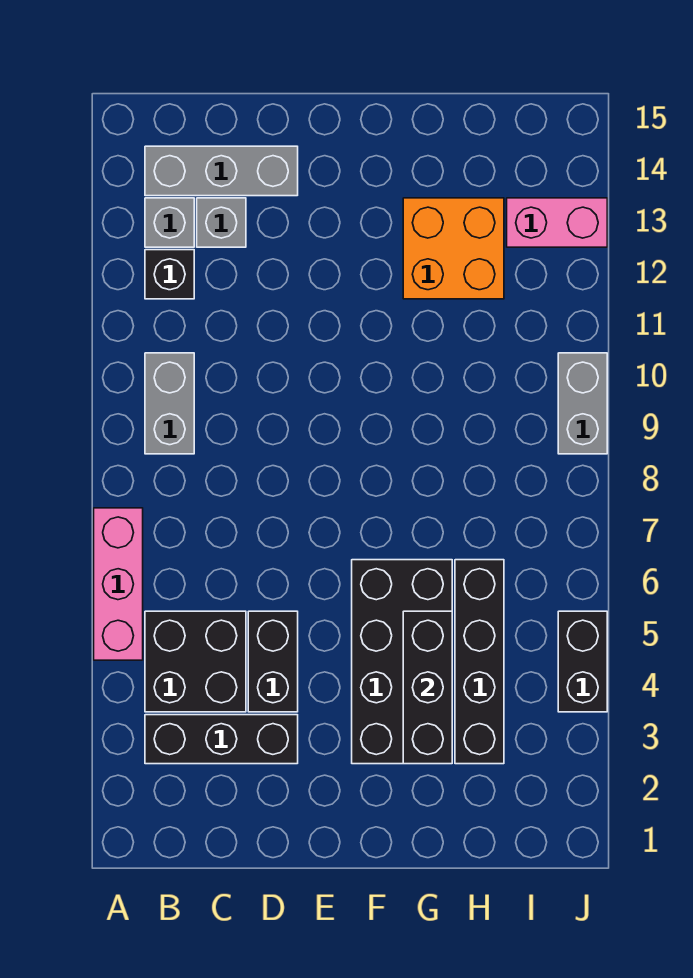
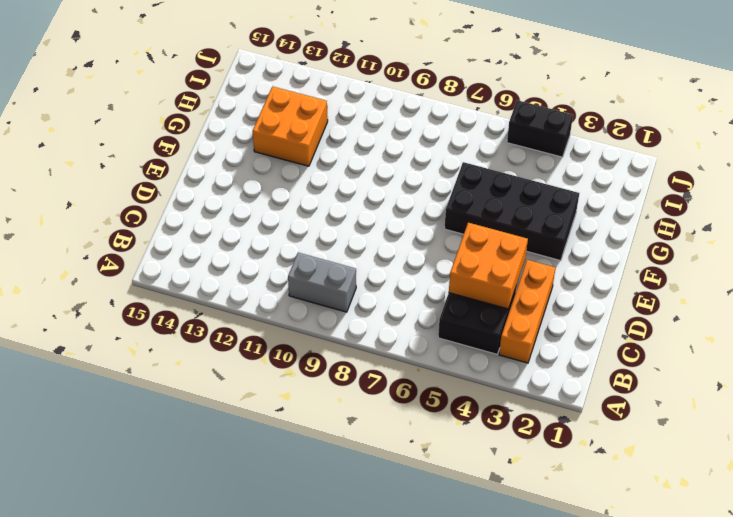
orange brick B3:D3 level 1 -> black brick B3:D3 level 1
orange brick C4:D5 level 2 -> none
none -> pink brick A5:A7 level 1
none -> black brick B12 level 1
none -> grey brick B13 level 1

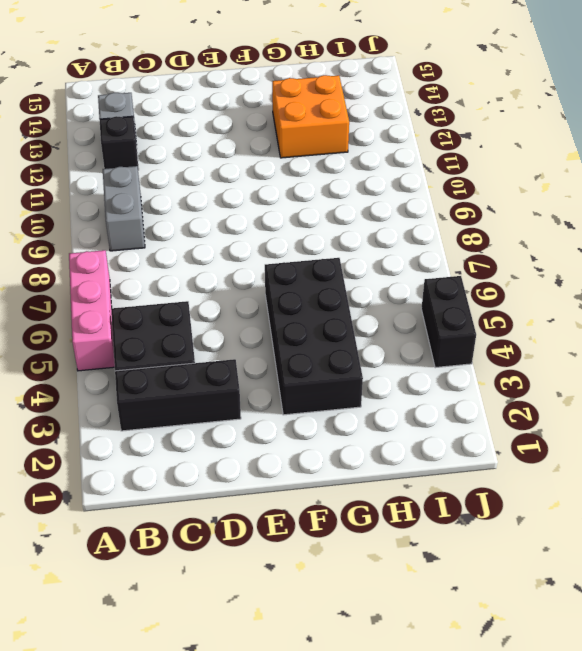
none -> grey brick B14:D14 level 1
none -> grey brick C13 level 1
none -> black brick D4:D5 level 1

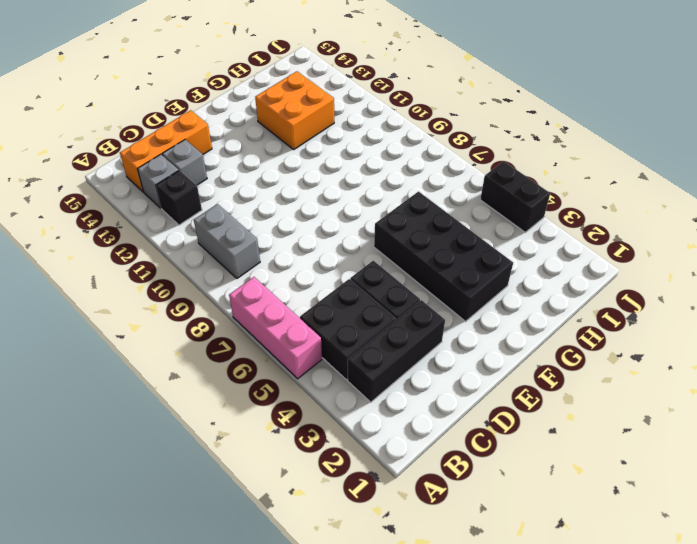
orange brick B14:D14 level 1 -> grey brick B14:D14 level 1
none -> black brick H3:H6 level 1
none -> pink brick I13:J13 level 1
none -> grey brick J9:J10 level 1

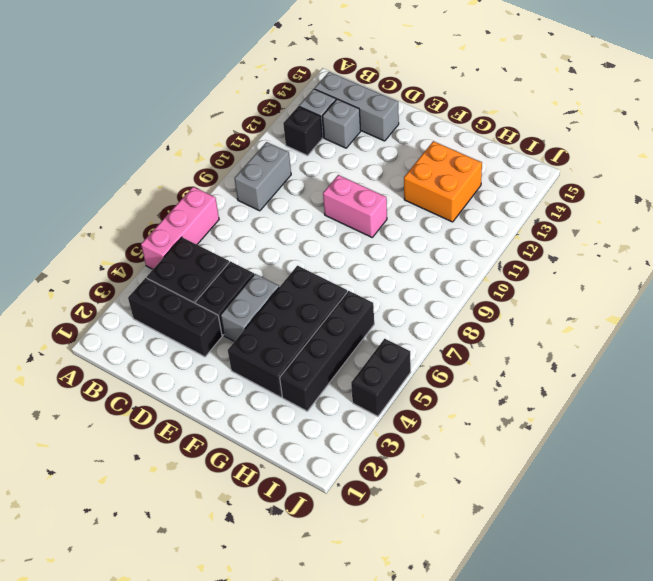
grey brick E4:E5 level 1 -> grey brick J9:J10 level 1
pink brick E10:F10 level 1 -> pink brick I13:J13 level 1
none -> black brick G3:G5 level 2

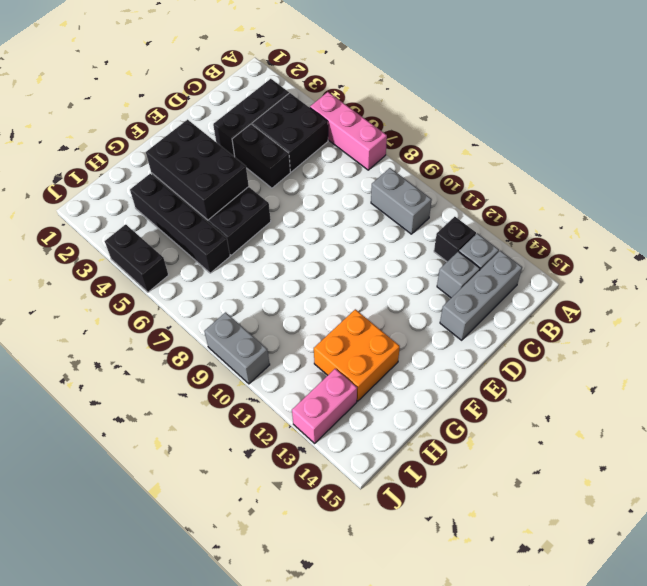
black brick F3:G5 level 2 -> black brick G3:G5 level 2

